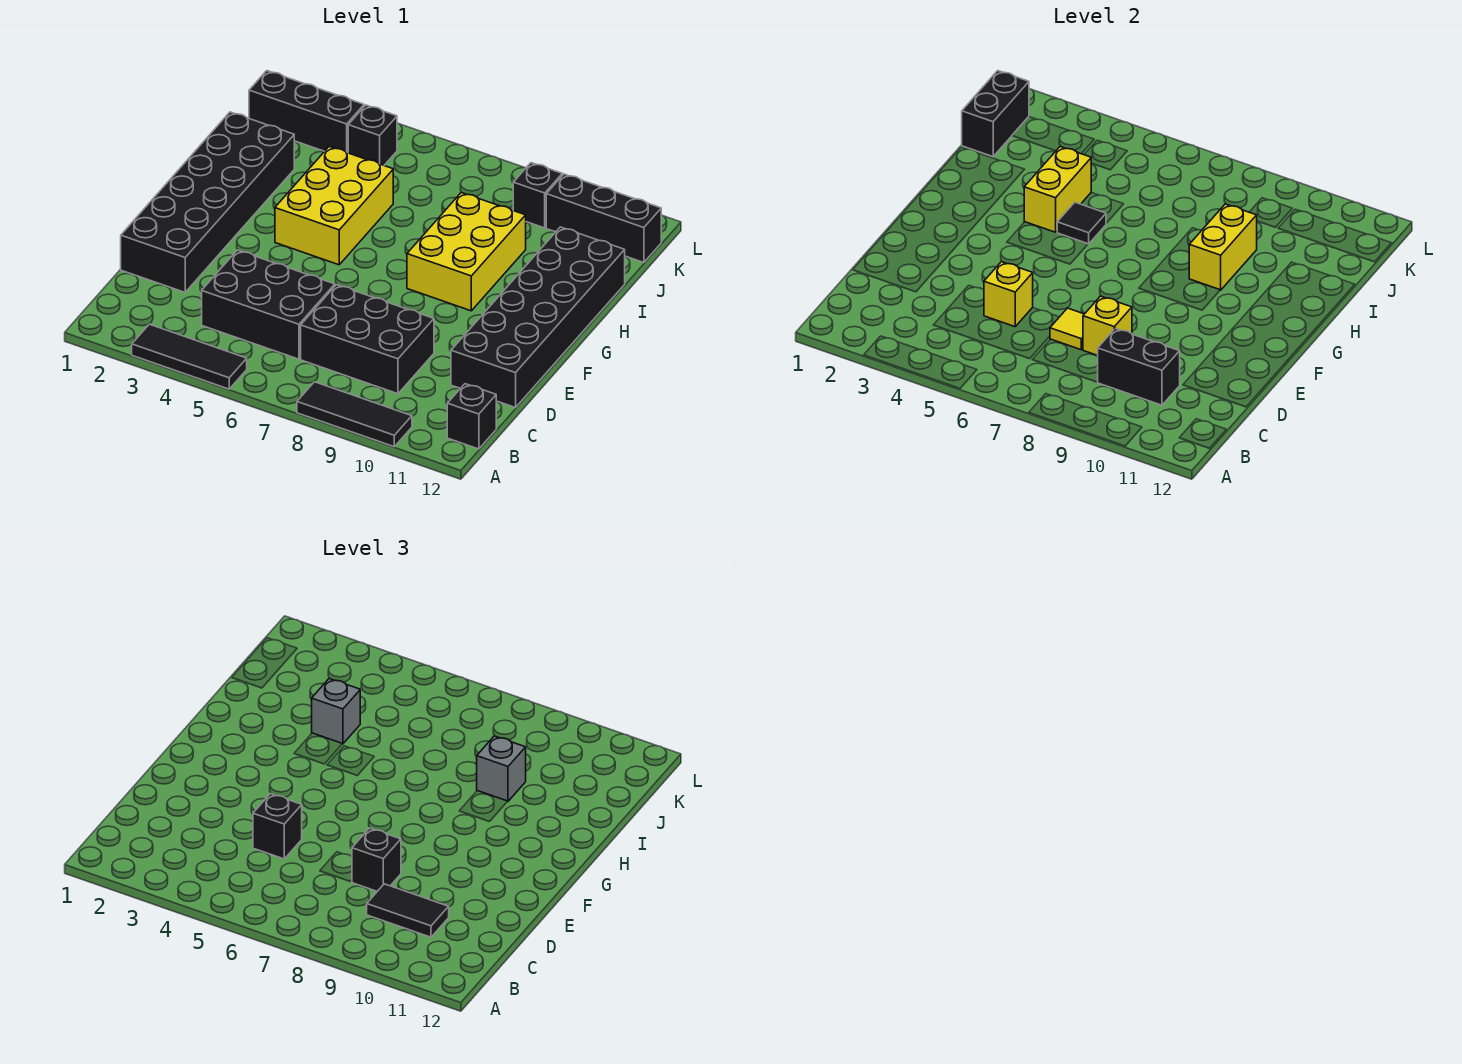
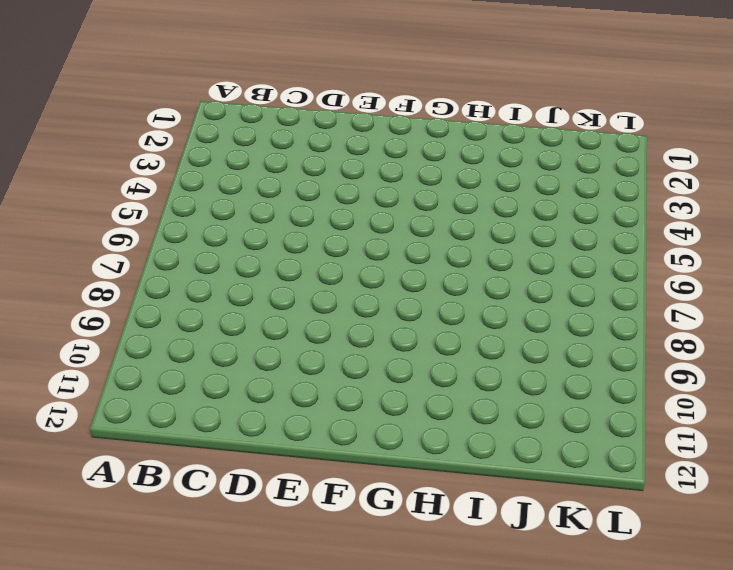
none -> black tile A3:A5 level 1
none -> black tile A8:A10 level 1
none -> black brick B12 level 1

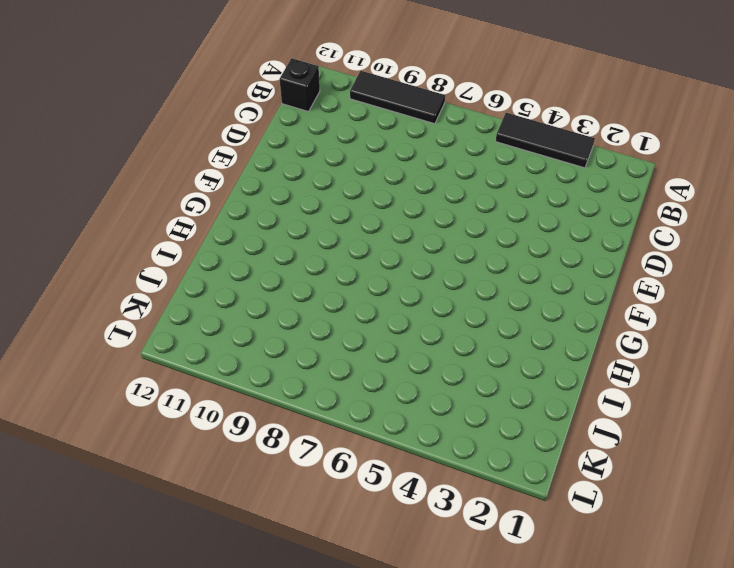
none -> black brick C4:D6 level 1
none -> black brick C7:D9 level 1
none -> black brick D1:I2 level 1

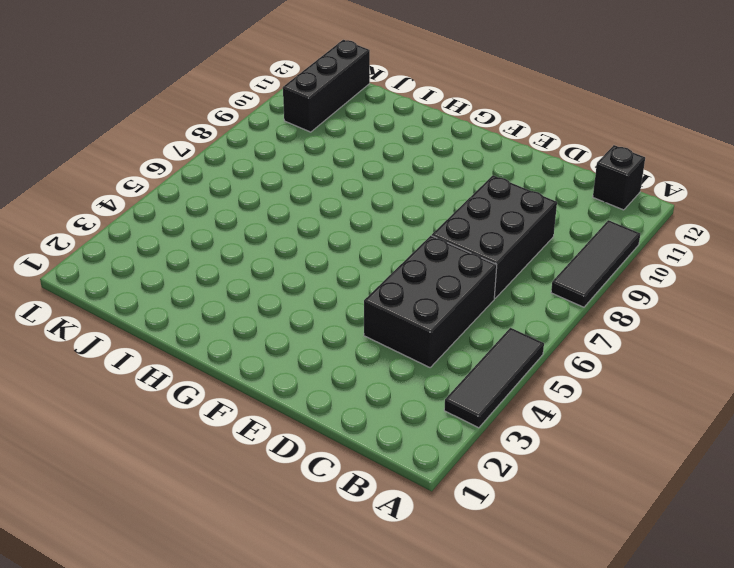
none -> black brick D1:I2 level 1
none -> black brick D11:I12 level 1
none -> yellow brick G4:I5 level 1

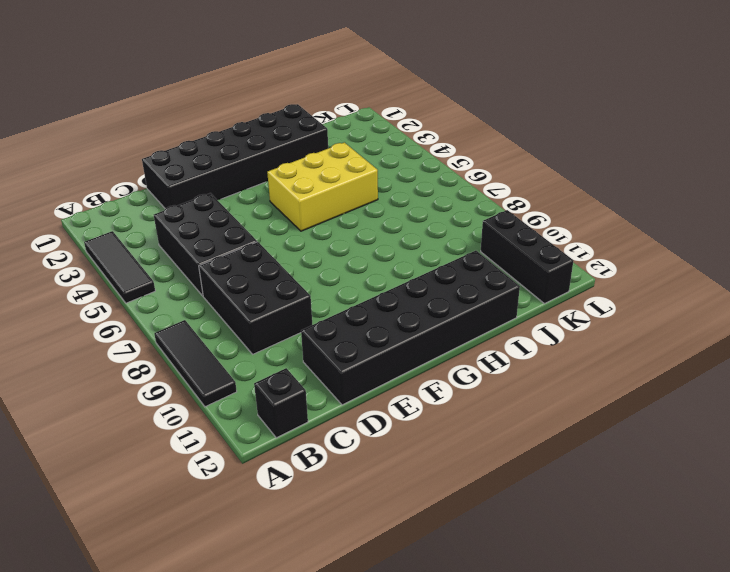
none -> yellow brick G8:I9 level 1
none -> black brick K1:K3 level 1
none -> black brick K4 level 1

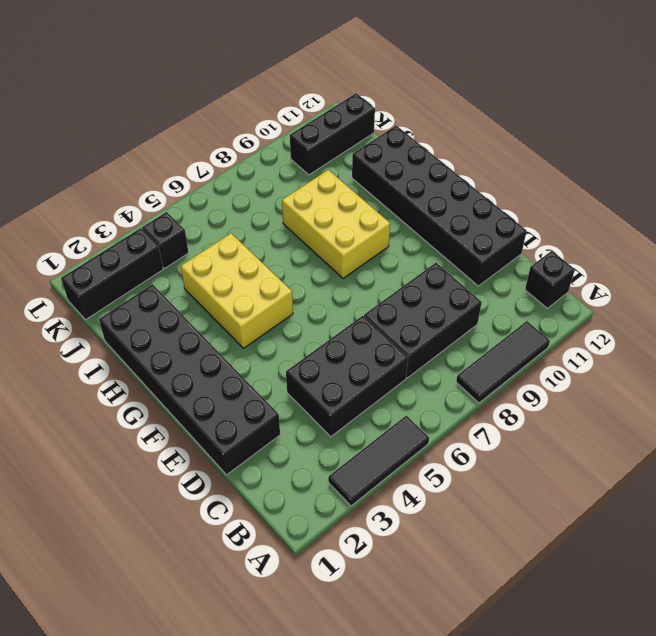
none -> black brick K9 level 1
none -> black brick C9:C10 level 2
none -> yellow brick D5 level 2

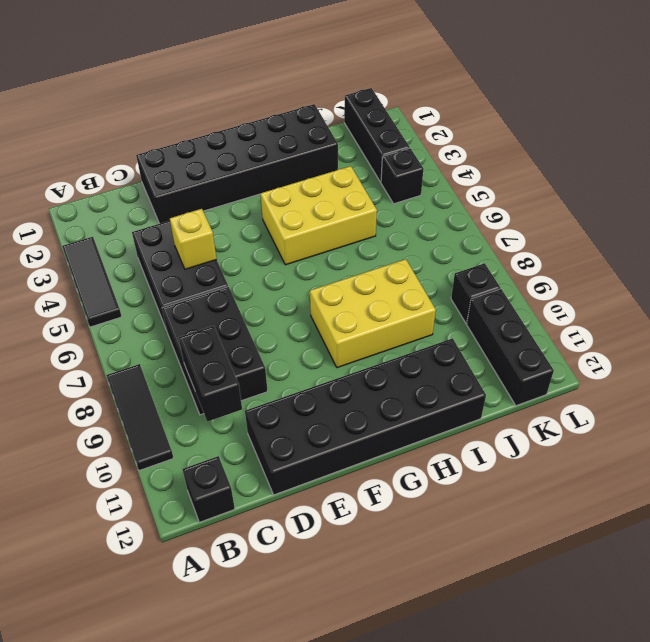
none -> yellow tile D7 level 2
none -> yellow brick D8 level 2
none -> yellow brick H4:I4 level 2

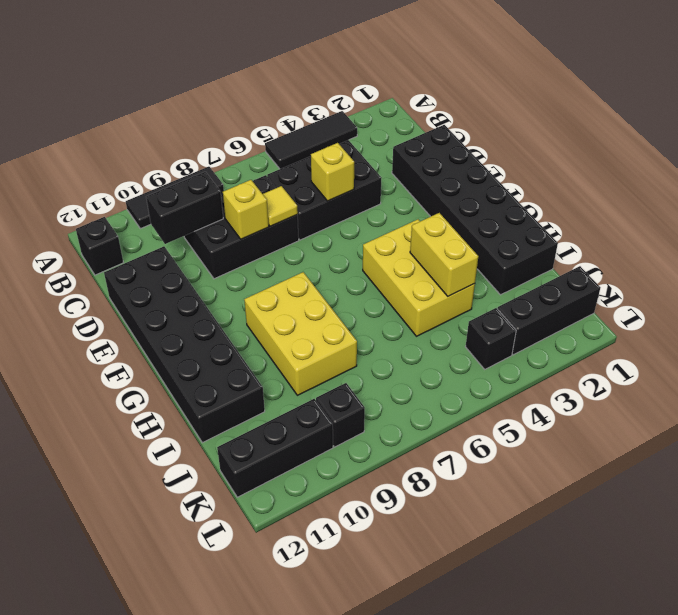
none -> black tile H5 level 2
none -> yellow brick H9:I9 level 2
none -> black brick J1:K1 level 2

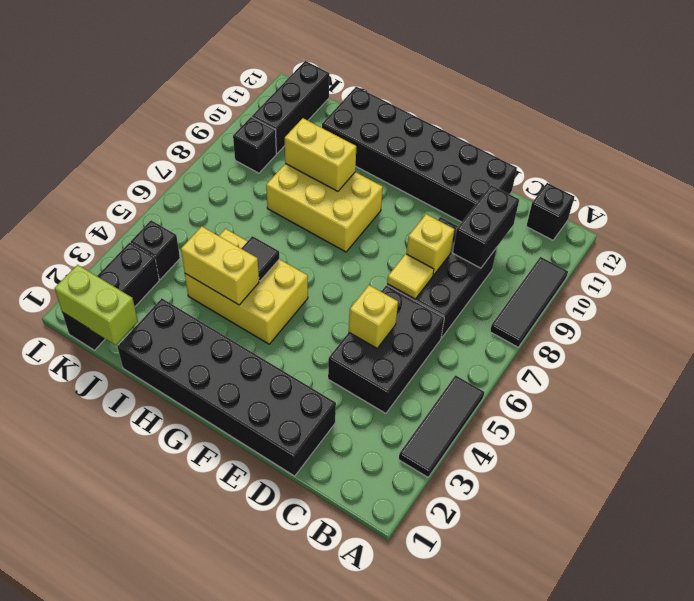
lime brick J1:K1 level 2 -> black brick J1:K1 level 2
none -> black tile C9:C10 level 3
none -> black brick D5 level 3
none -> black brick D8 level 3

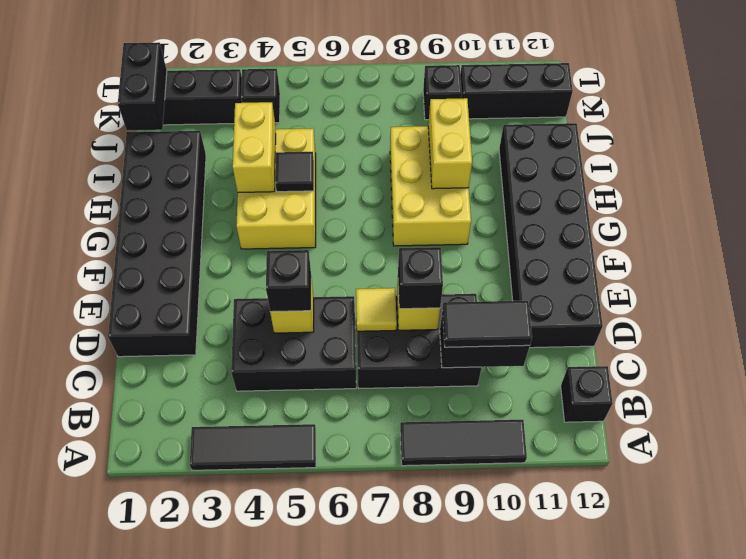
none -> grey brick I4 level 3
none -> grey brick I9 level 3

